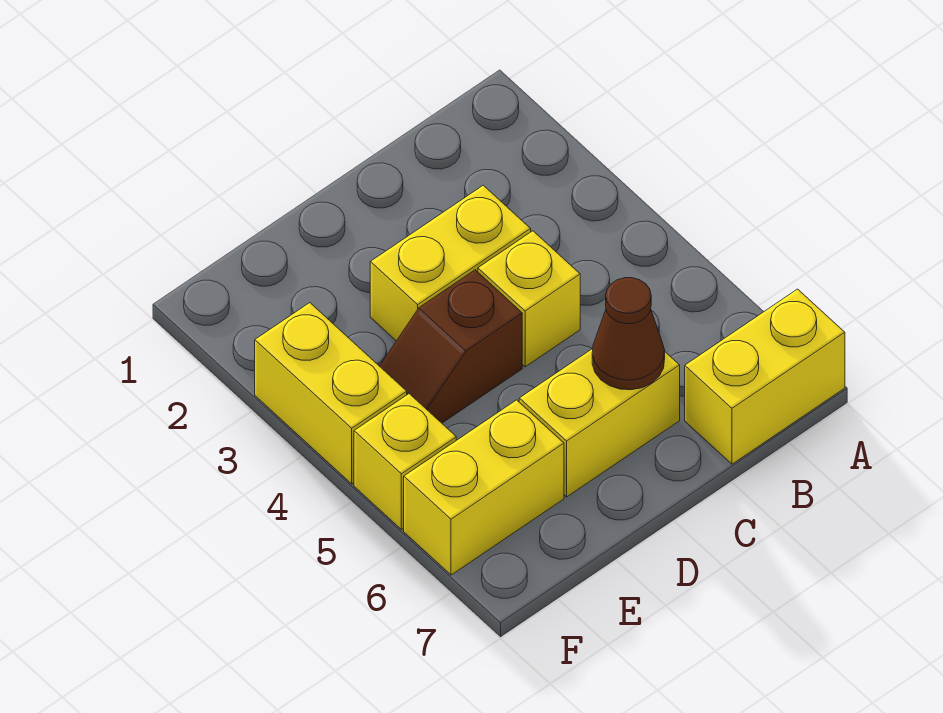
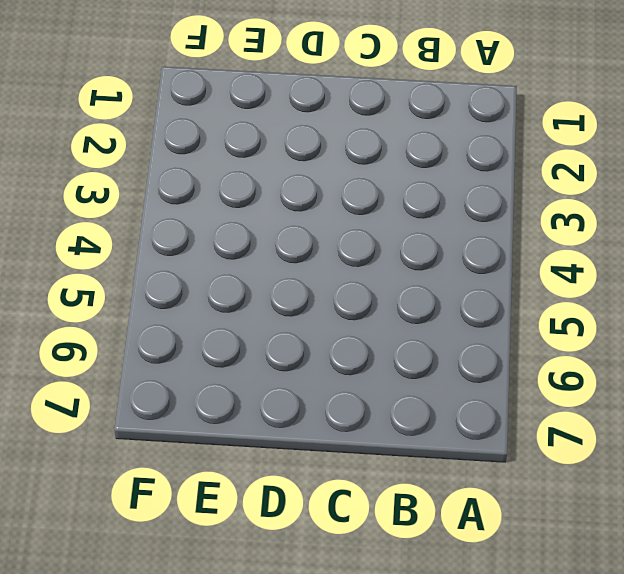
none -> yellow brick A7:B7 level 1
none -> yellow brick C3:D3 level 1

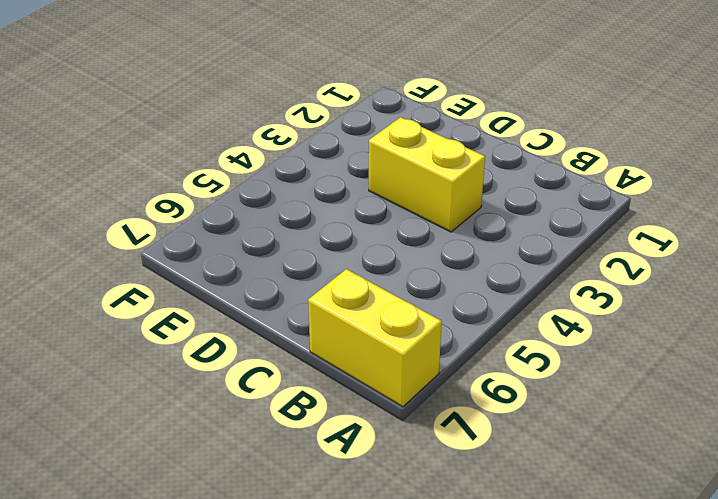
none -> yellow brick C4 level 1
none -> yellow brick C6:D6 level 1

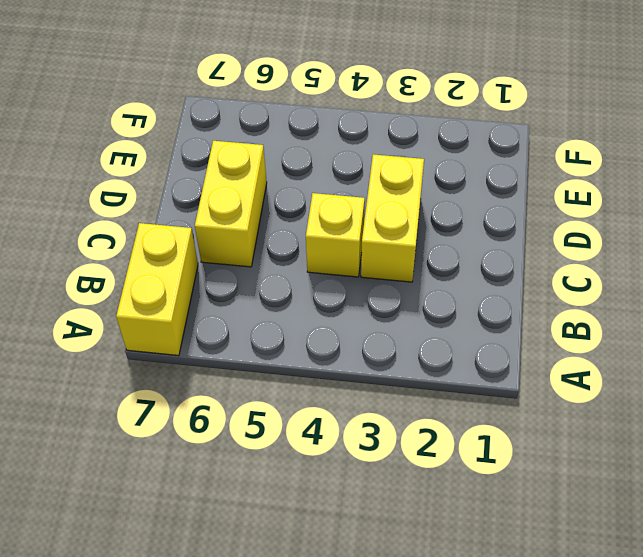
none -> brown slope D4:E4 level 1 top D
none -> yellow brick E6:F6 level 1

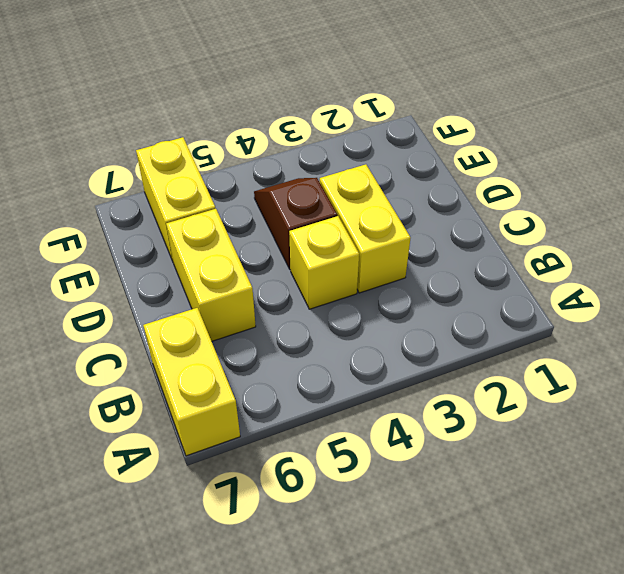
none -> yellow brick F3:F4 level 1
none -> yellow brick F5 level 1

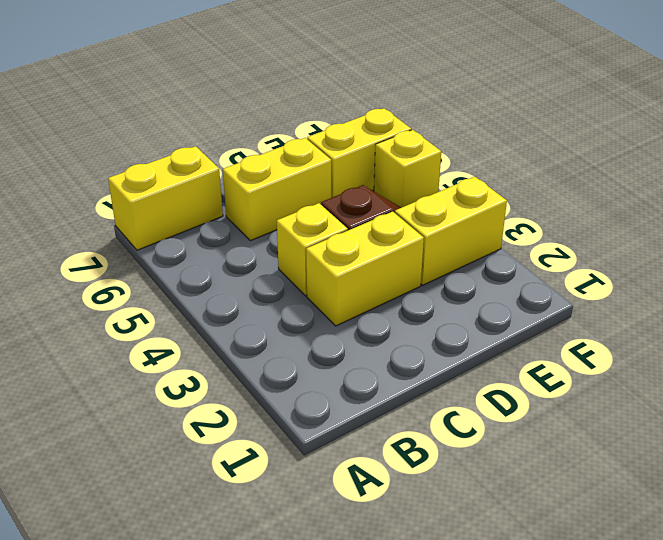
yellow brick E3:F3 level 1 -> yellow brick F3:F4 level 1
none -> brown cone C6 level 2

